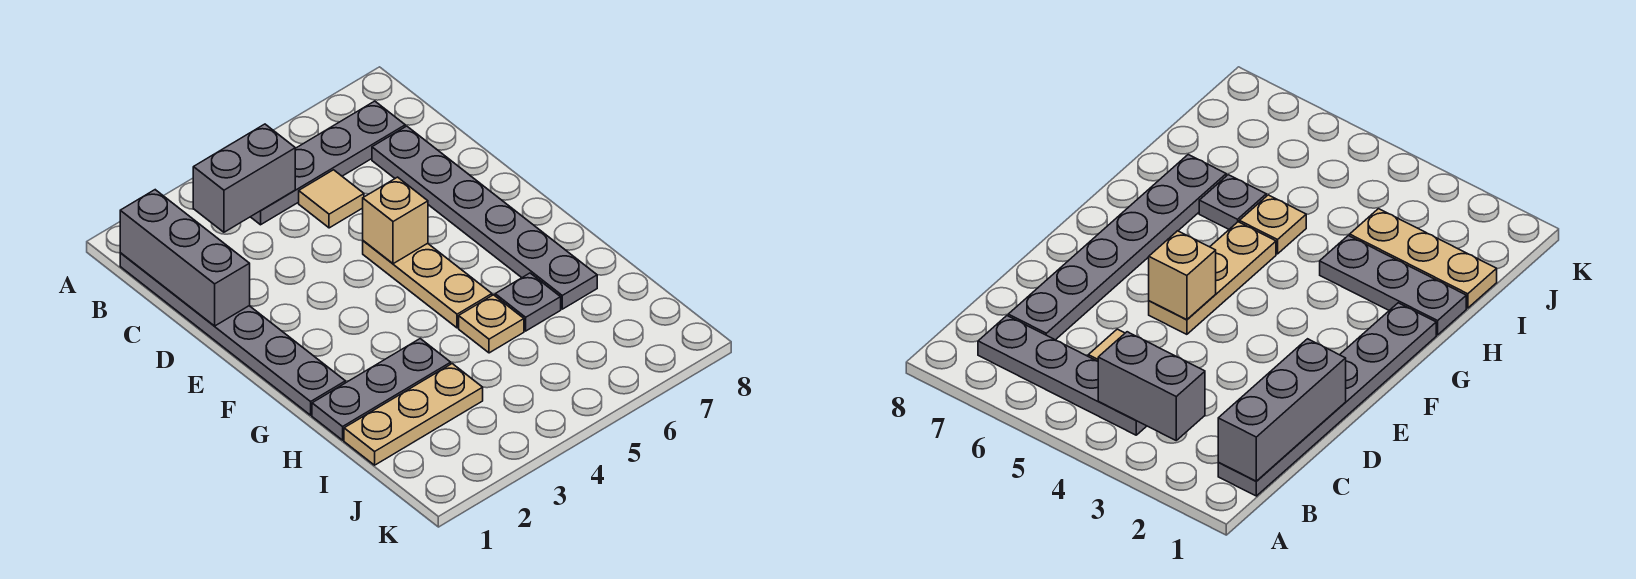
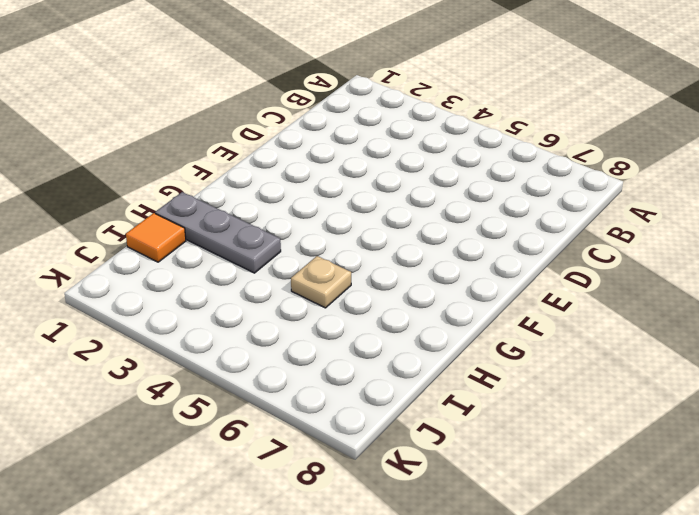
orange tile I1 level 1 -> tan plate I1:I3 level 1
none -> grey plate B1:G1 level 1
none -> grey plate B4:B7 level 1
none -> tan tile C5 level 1

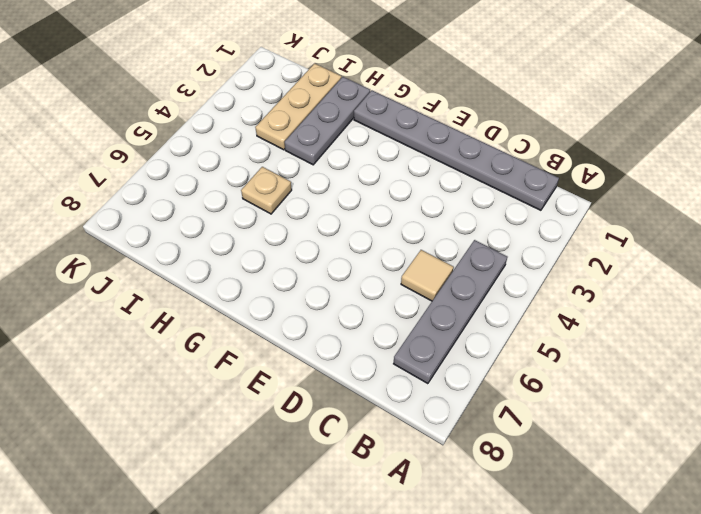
none -> grey plate C7:H7 level 1
none -> tan plate E5:G5 level 1
none -> grey plate H6 level 1

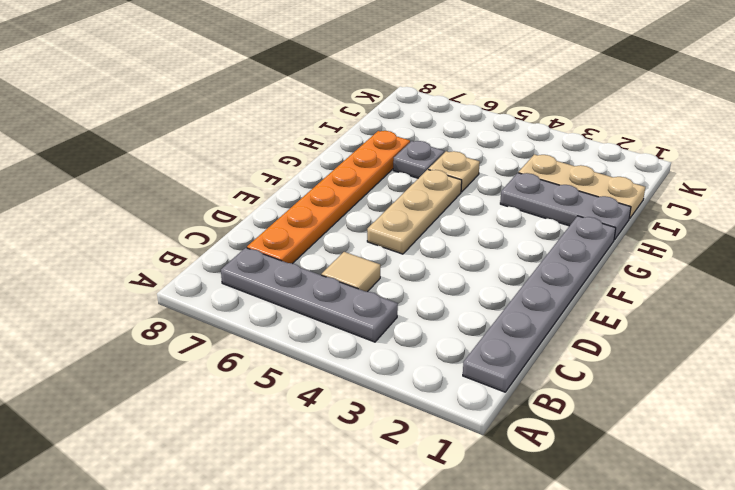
orange plate C7:H7 level 1 -> grey plate C7:H7 level 1
none -> grey brick B1:D1 level 2
none -> grey brick B3:B4 level 2
none -> tan brick E5 level 2

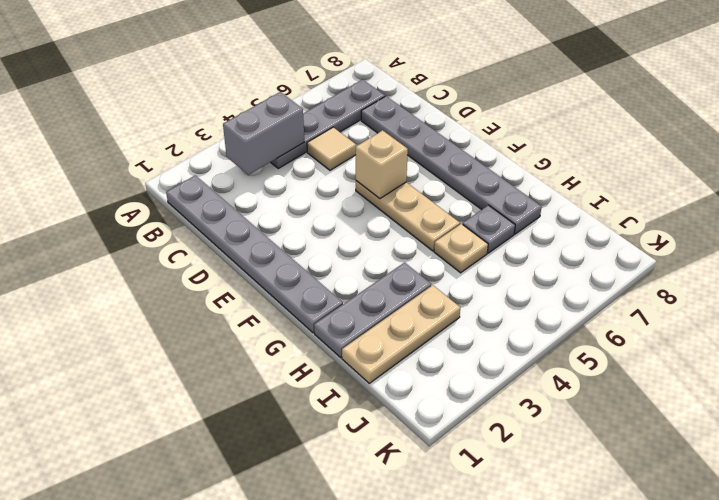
none -> grey brick B1:D1 level 2

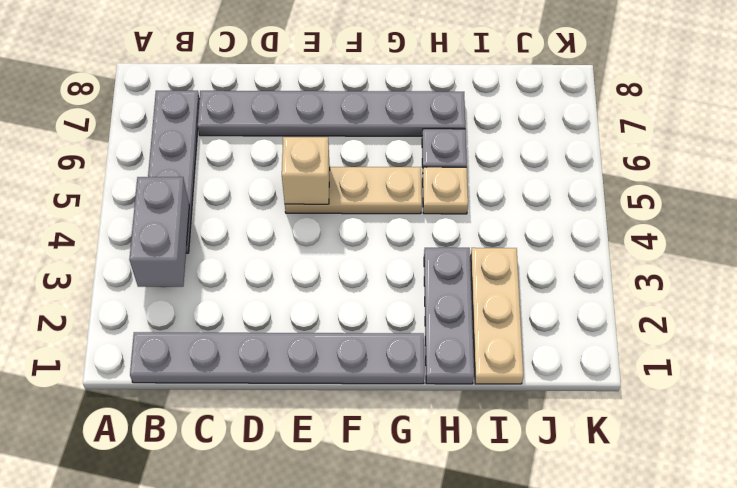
none -> tan tile C5 level 1
none -> grey brick B1:D1 level 2

